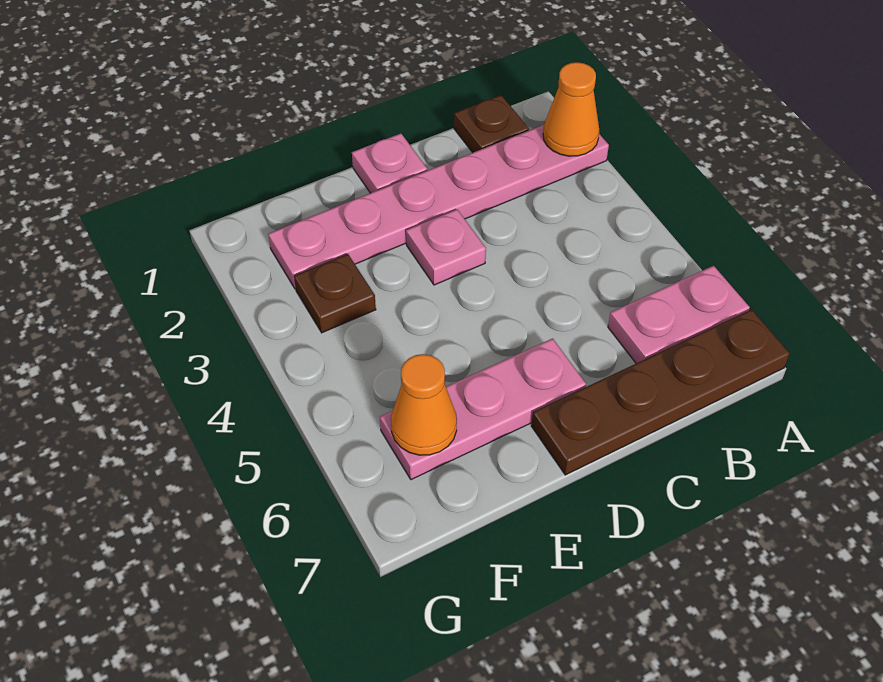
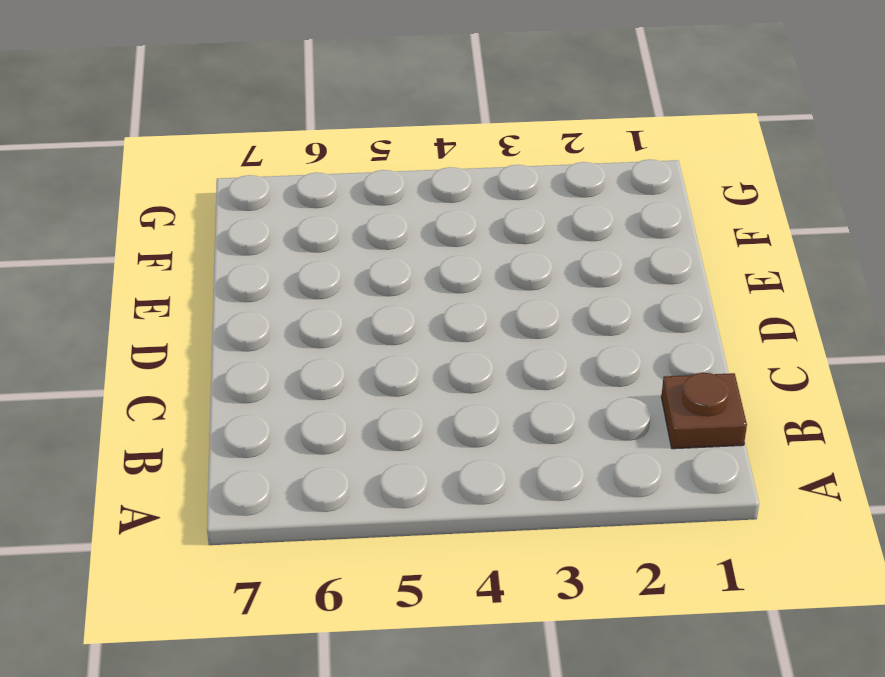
none -> pink plate A2:F2 level 1
none -> pink plate A6:B6 level 1

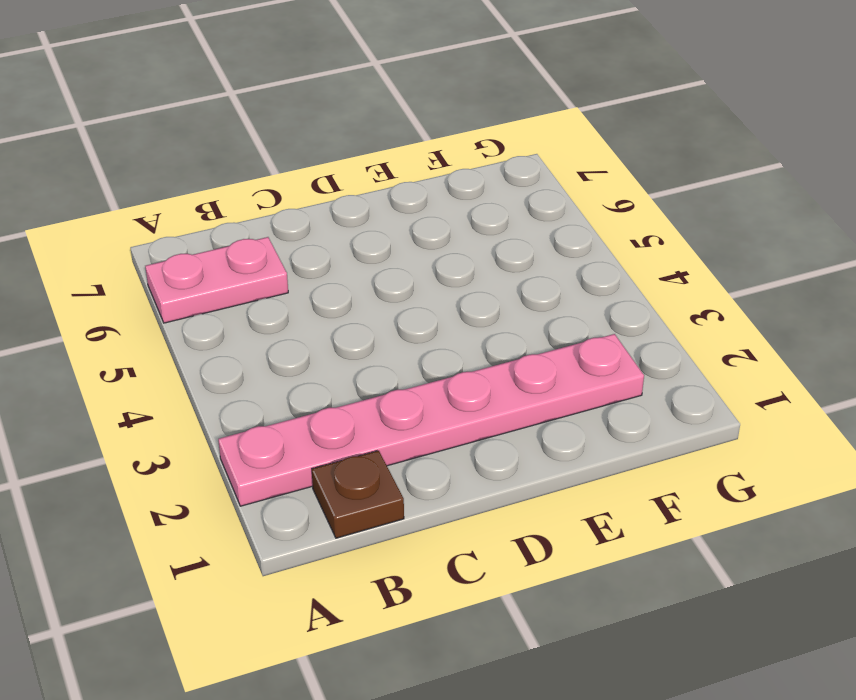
none -> brown plate A7:D7 level 1
none -> pink plate D1 level 1

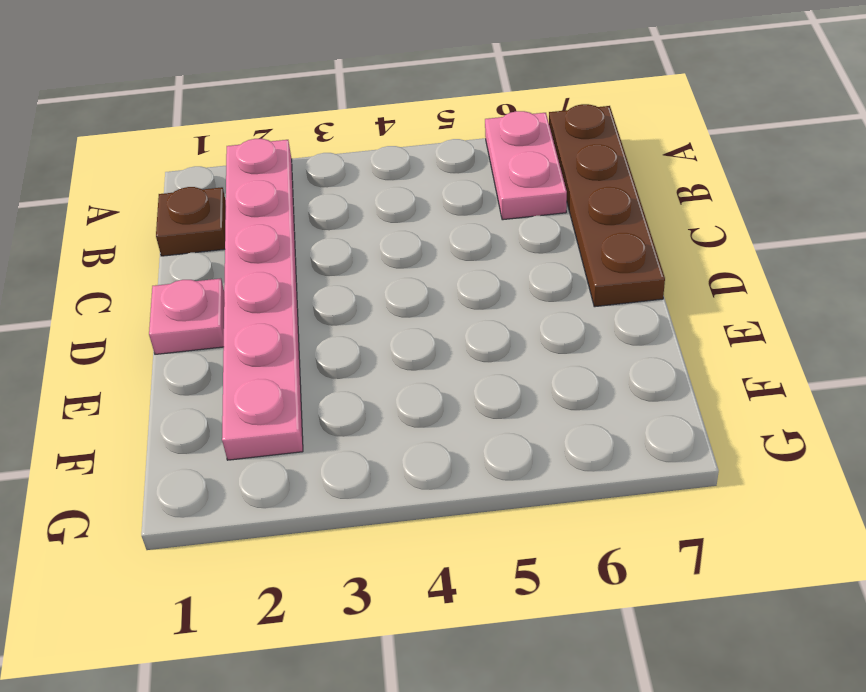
none -> pink plate D3 level 1
none -> pink plate D6:F6 level 1

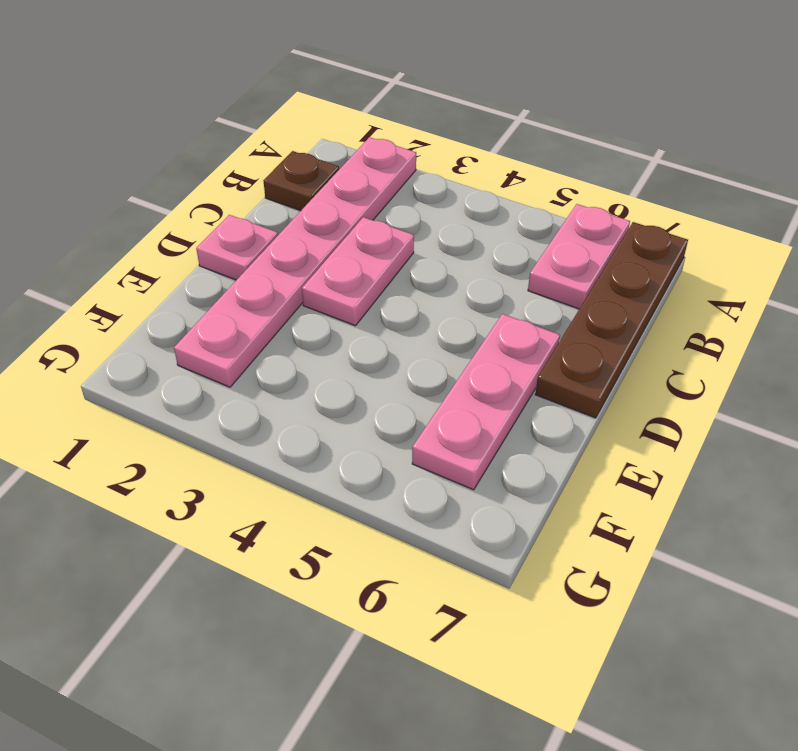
pink plate C3:D3 level 1 -> pink plate D3 level 1
none -> brown plate F3 level 1
none -> orange cone A2 level 2

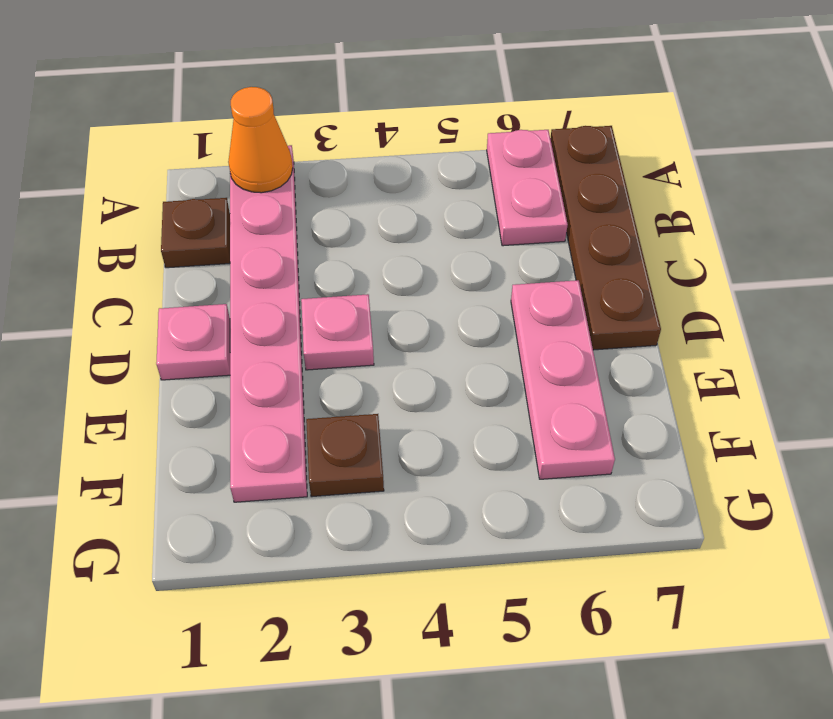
none -> orange cone F6 level 2

